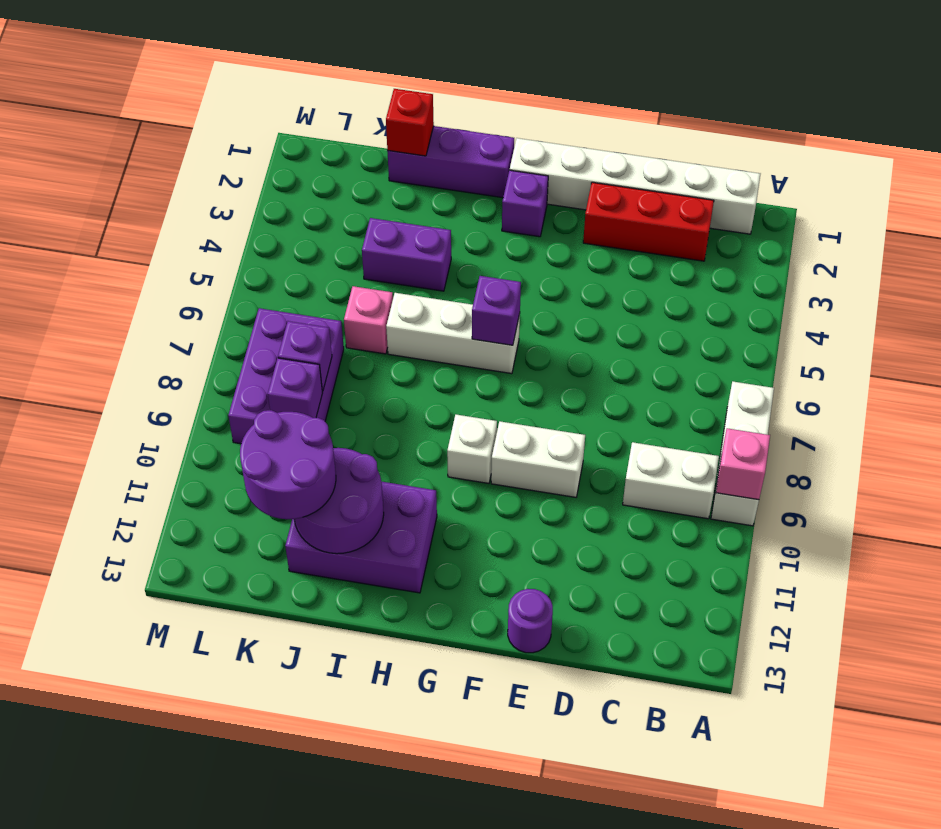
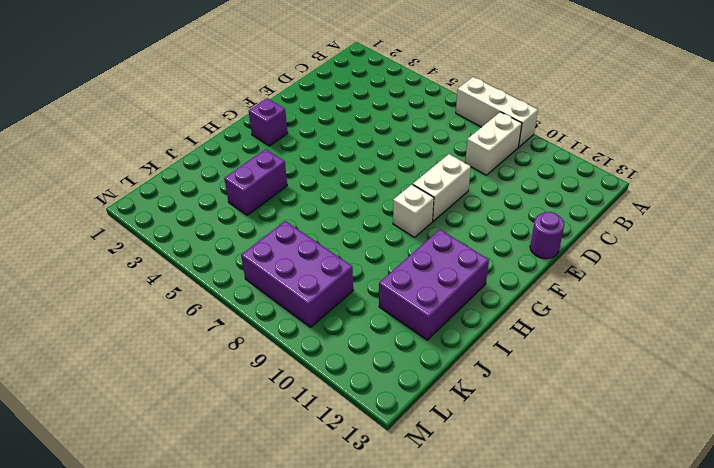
none -> white brick B1:G1 level 1
none -> red brick C2:E2 level 1
none -> white brick G6:I6 level 1

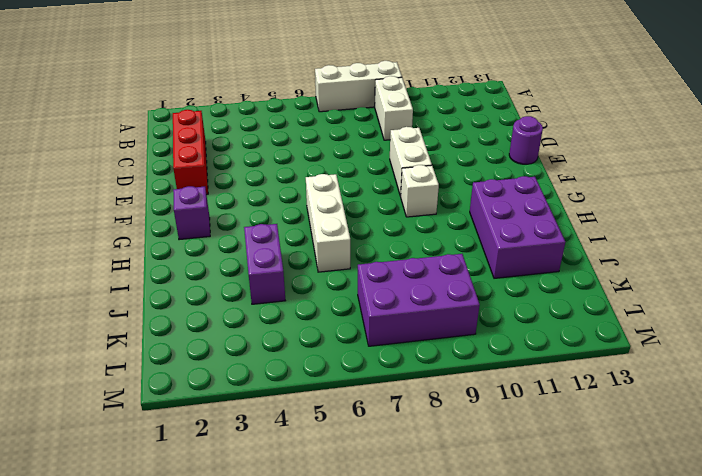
none -> white brick B1:G1 level 1
none -> purple brick H1:J1 level 1
none -> pink brick J6 level 1

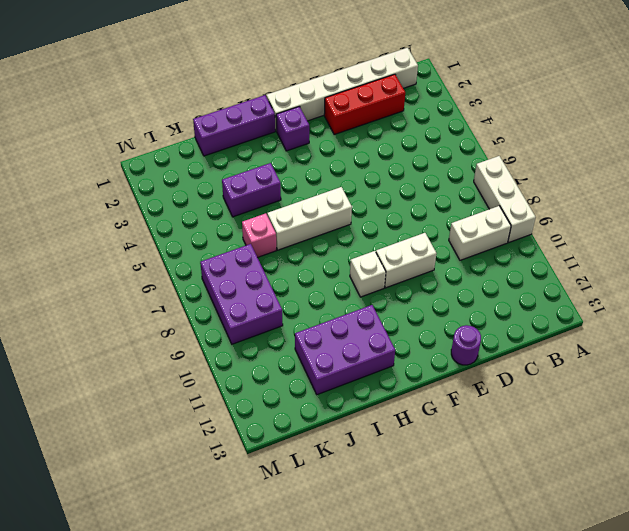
none -> pink brick A9 level 2
none -> purple brick G6 level 2
none -> purple round brick I11:J12 level 2

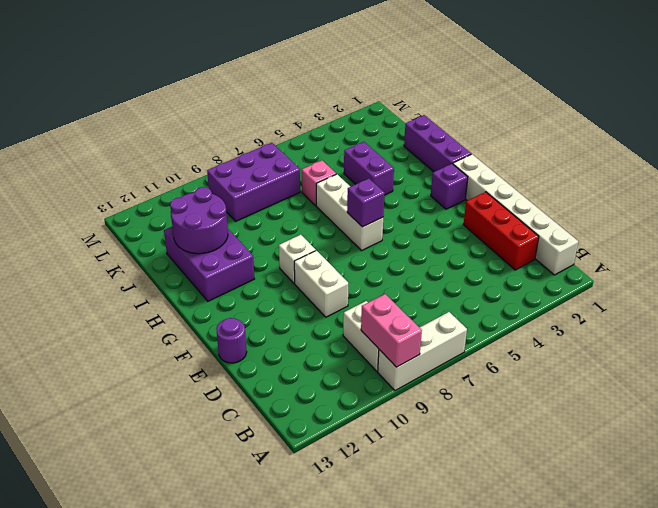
pink brick A9:B9 level 2 -> pink brick A9 level 2
none -> red brick J1 level 2
none -> purple brick K8 level 2
none -> purple brick K9 level 2

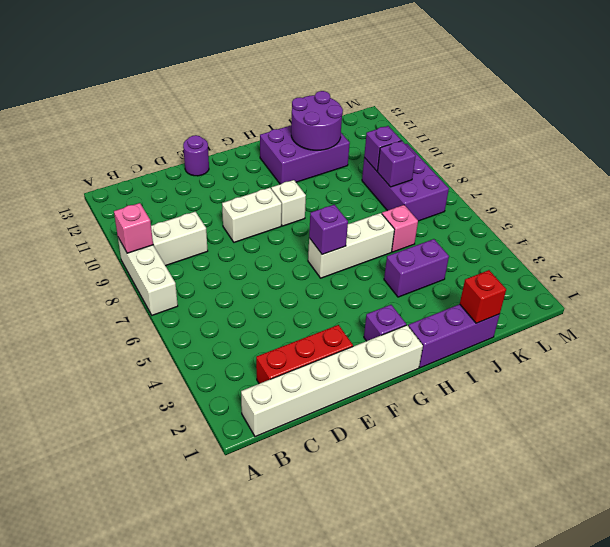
none -> purple round brick J11:K12 level 3

